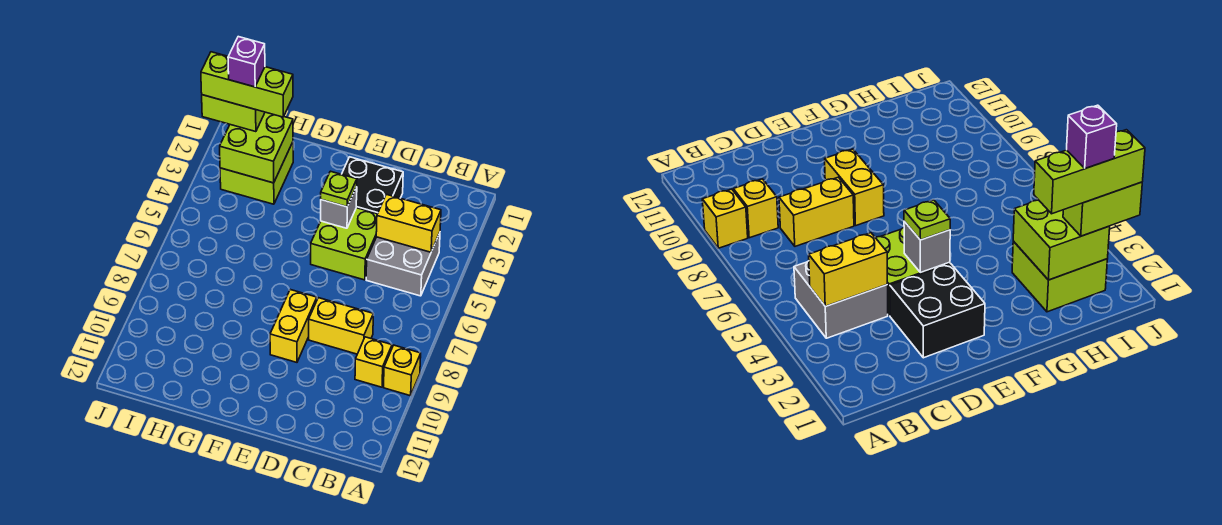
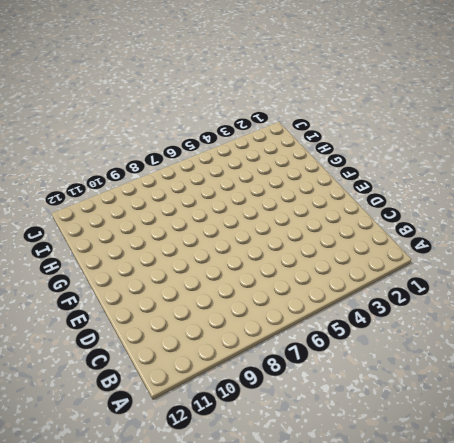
none -> yellow brick A9 level 1
none -> grey brick B4:C5 level 1
none -> yellow brick B9 level 1

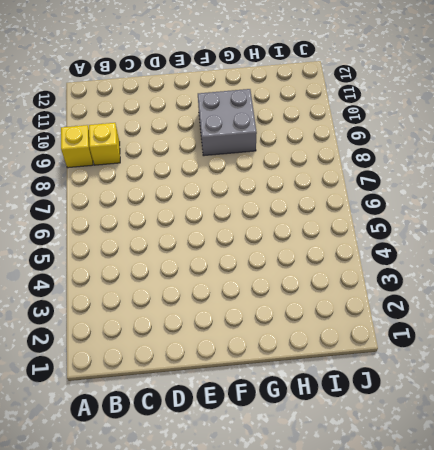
grey brick F9:G10 level 1 -> grey brick B4:C5 level 1
none -> yellow brick C8:D8 level 1
none -> black brick D2:E3 level 1
none -> lime brick D4:E5 level 1

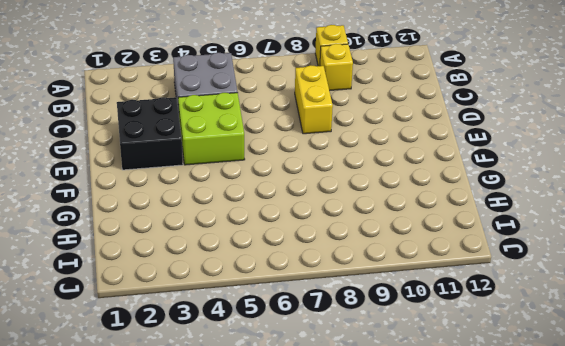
none -> yellow brick E8:E9 level 1
none -> lime brick H2:I3 level 1
none -> yellow brick B4:C4 level 2

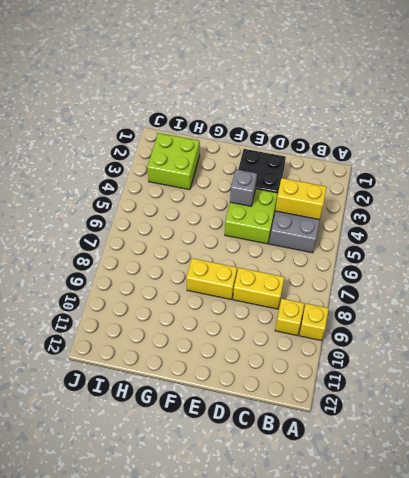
yellow brick E8:F8 level 1 -> yellow brick E8:E9 level 1
none -> lime brick H2:I3 level 2
none -> lime plate E4 level 3
none -> lime brick I2:J2 level 3

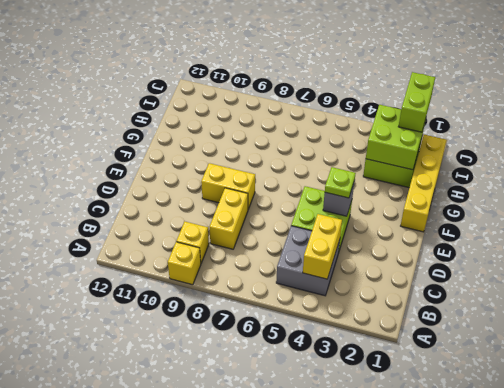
yellow brick F1:I1 level 1 -> none
none -> black brick D2:E3 level 1
none -> lime brick H2:J2 level 4
none -> purple brick I2 level 5

